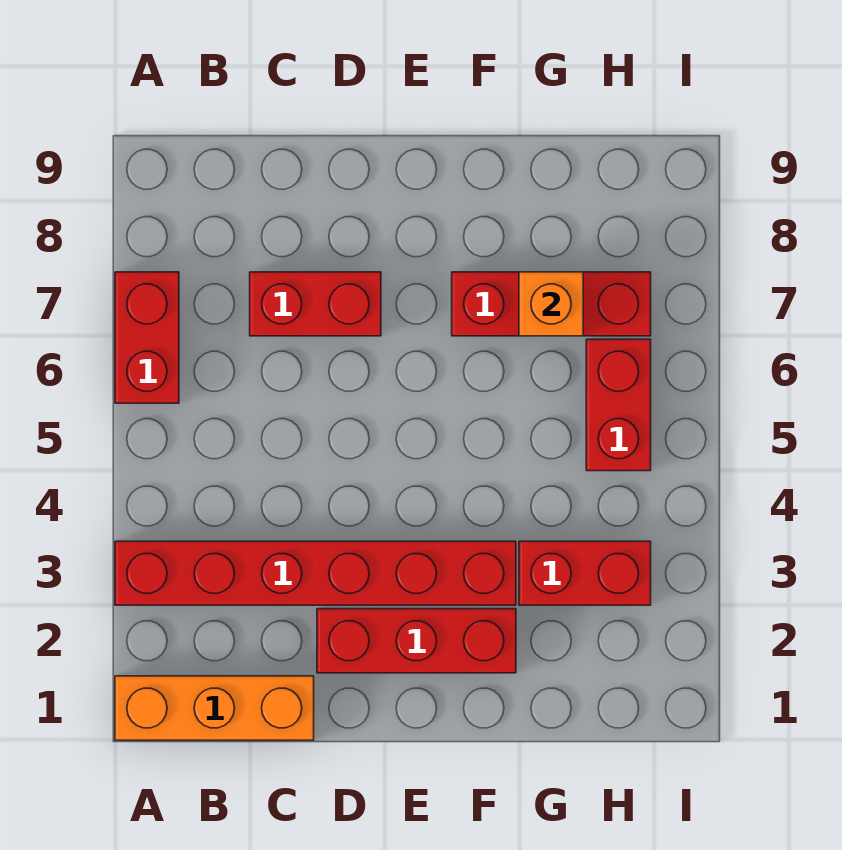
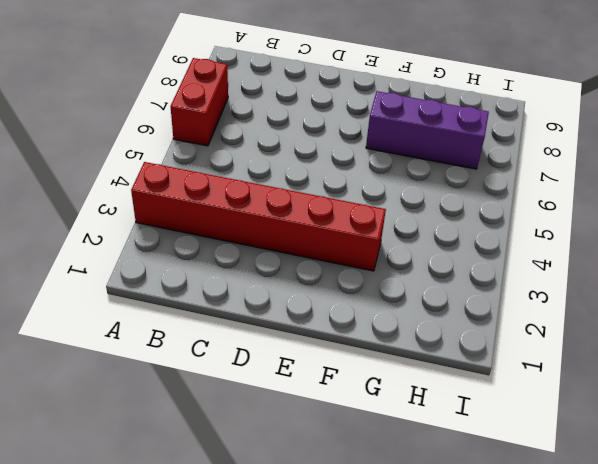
purple brick F7:H7 level 1 -> red brick F7:H7 level 1
none -> orange brick A1:C1 level 1
none -> red brick C7:D7 level 1

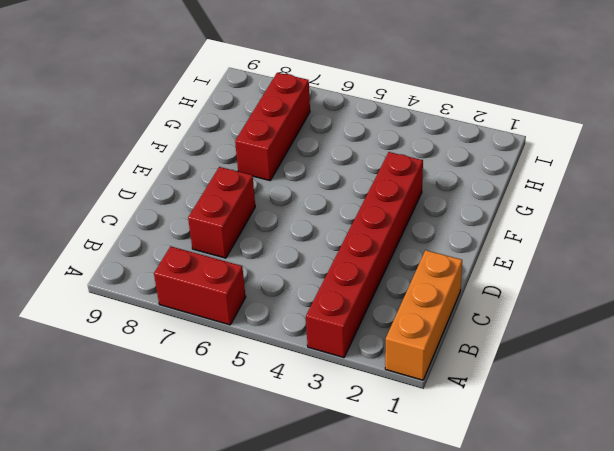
none -> red brick D2:F2 level 1
none -> red brick G3:H3 level 1

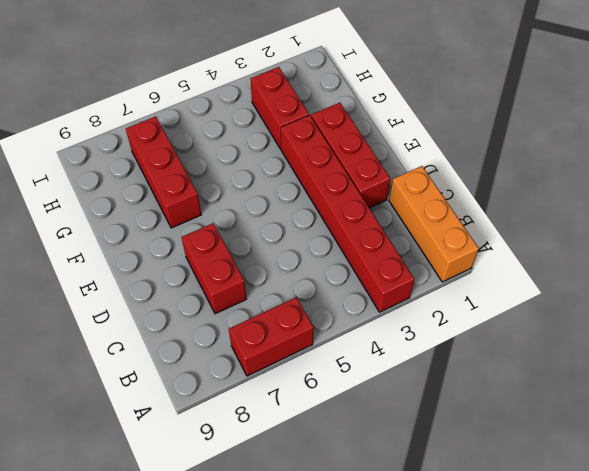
none -> red brick H5:H6 level 1
none -> orange brick G7 level 2

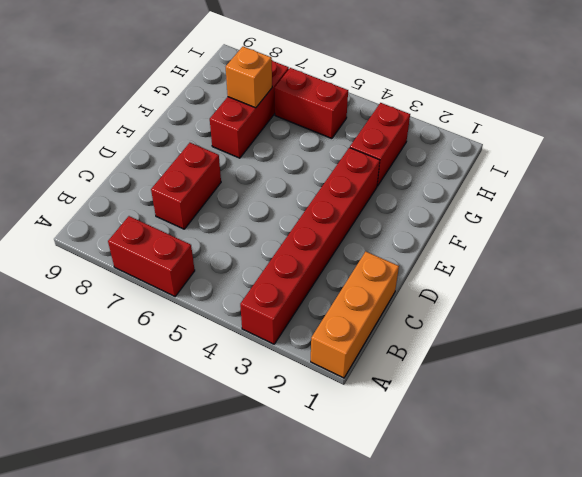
none -> red brick D2:F2 level 1

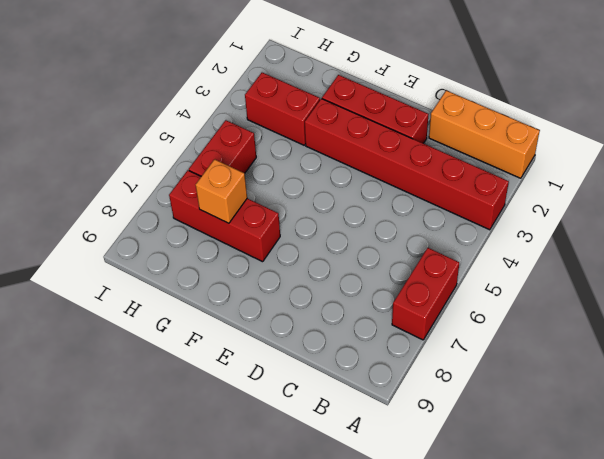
none -> red brick C7:D7 level 1

